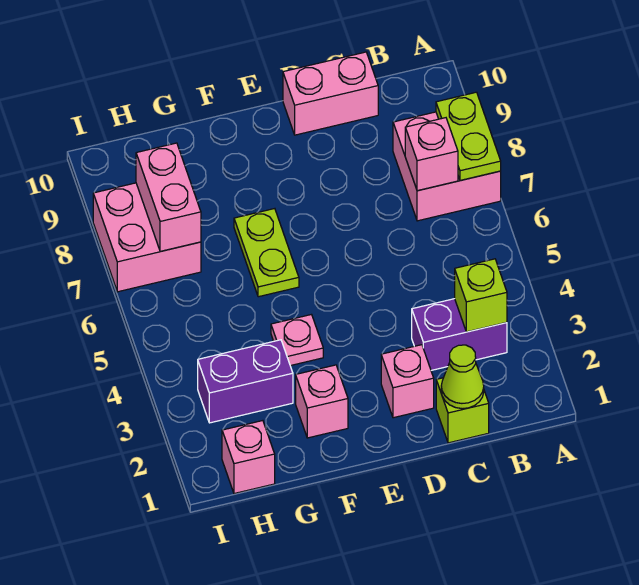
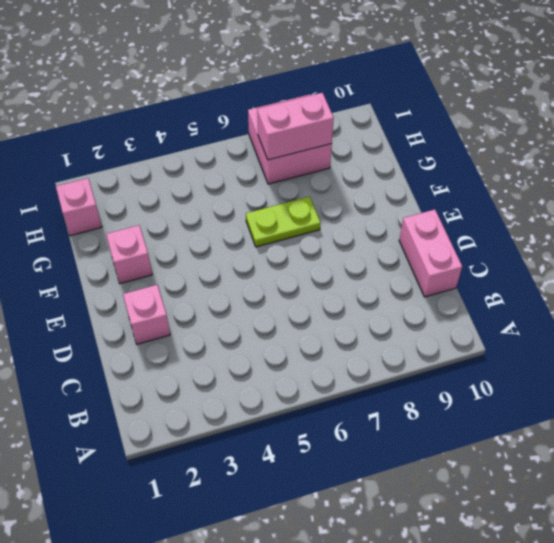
none -> pink brick A7:B8 level 1
none -> purple brick B3:C3 level 1
none -> lime brick C1 level 1

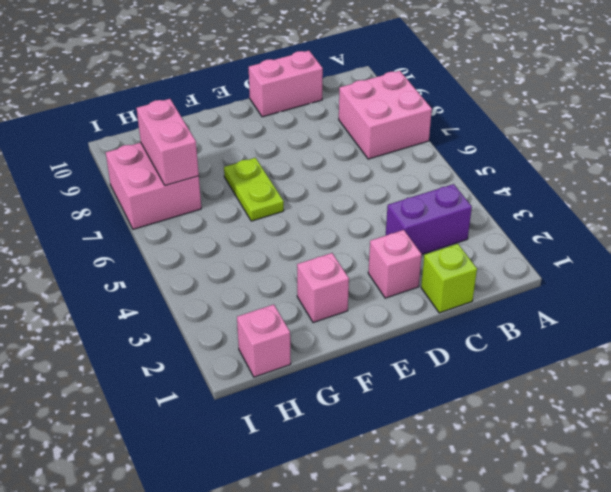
none -> pink plate F4 level 1
none -> purple brick G3:H3 level 1
none -> lime plate A7:A8 level 2

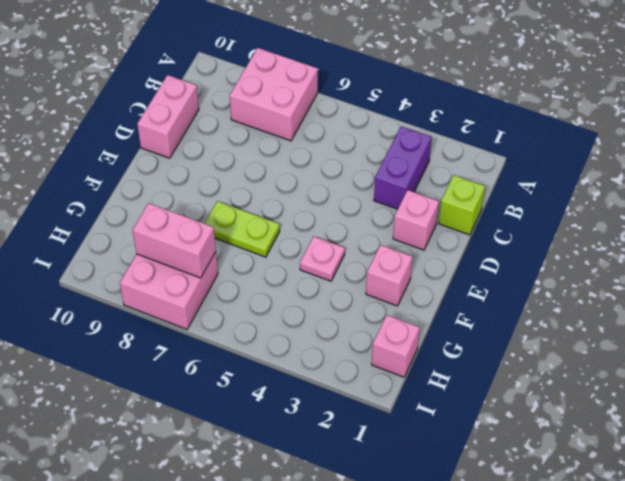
none -> purple brick G3:H3 level 1
none -> lime plate A7:A8 level 2
none -> lime brick B3 level 2

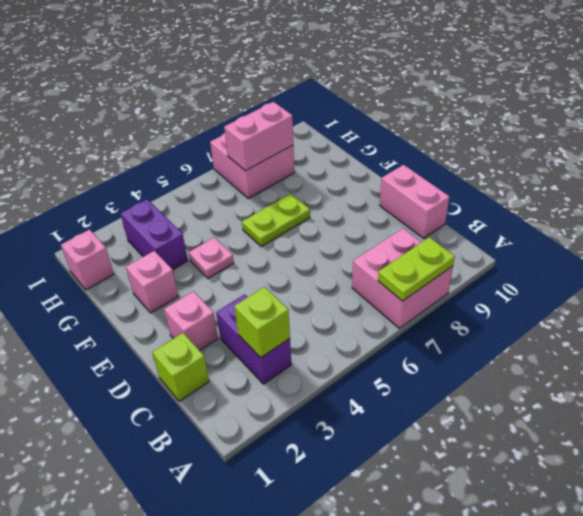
none -> pink brick B7 level 2
none -> lime cone C1 level 2

